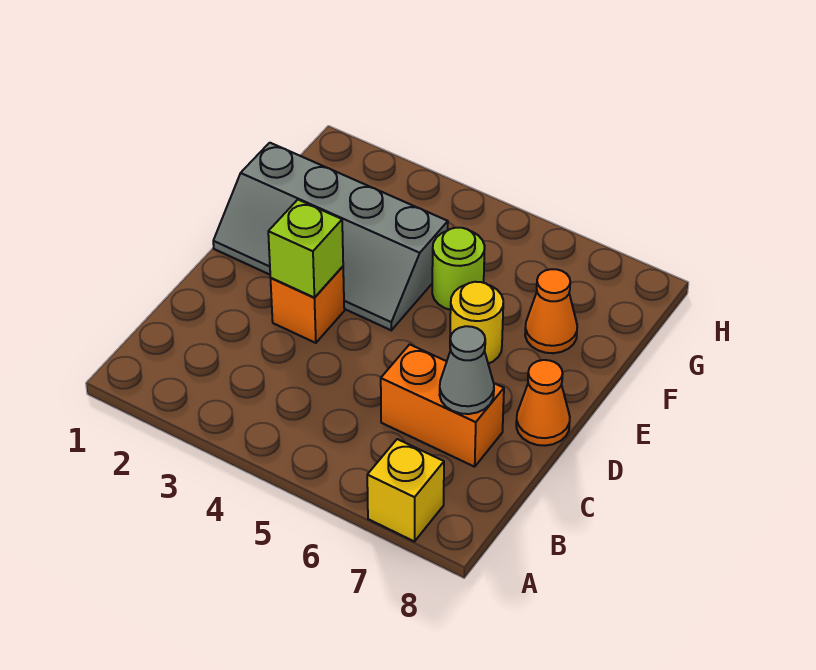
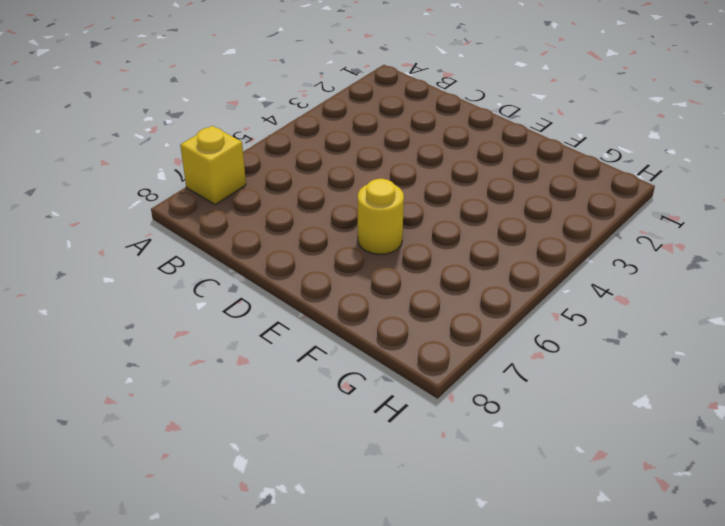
none -> orange brick C6:C7 level 1
none -> orange brick D3 level 1

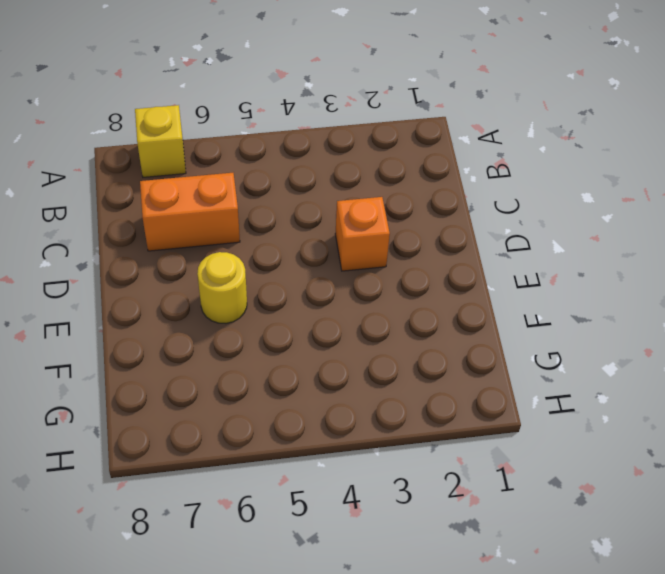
none -> orange cone D8 level 1
none -> grey slope E1:F4 level 1 top F

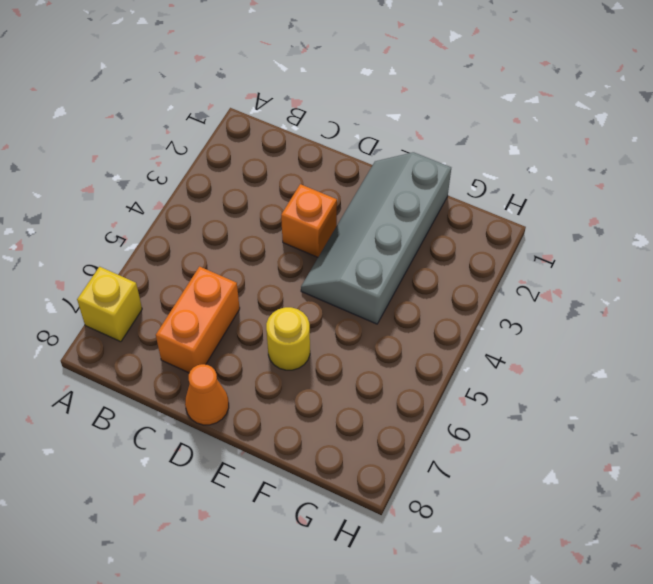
none -> lime round brick F5 level 1
none -> orange cone F7 level 1

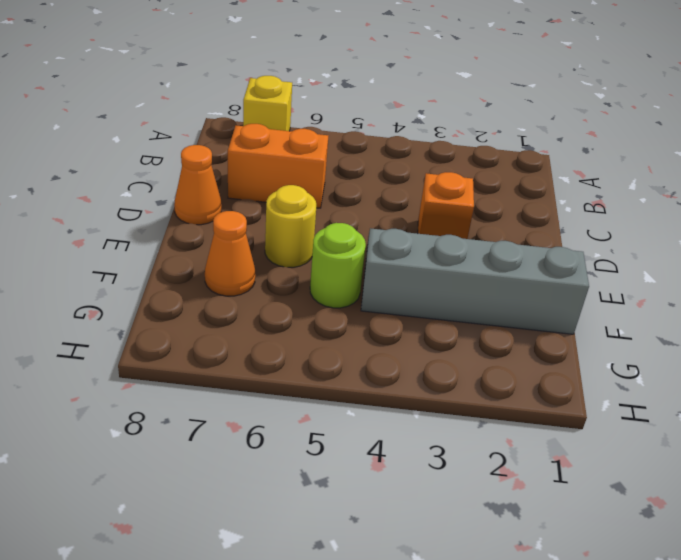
none -> grey cone C7 level 2
none -> lime brick D3 level 2

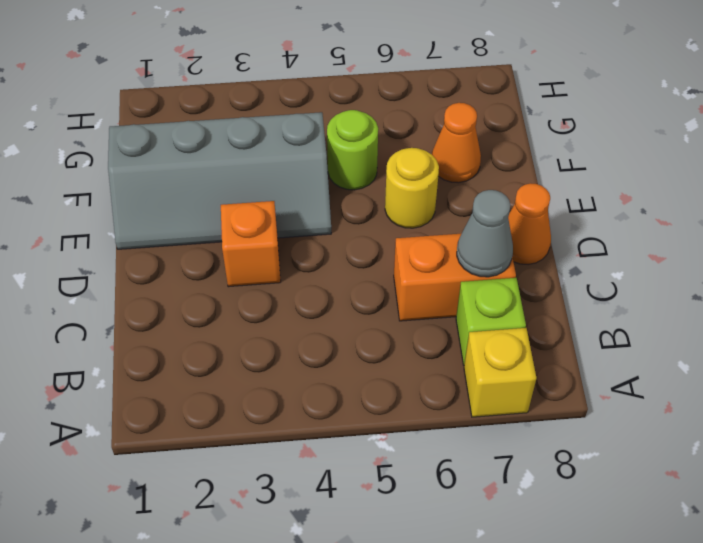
lime brick B7 level 1 -> lime brick D3 level 2

